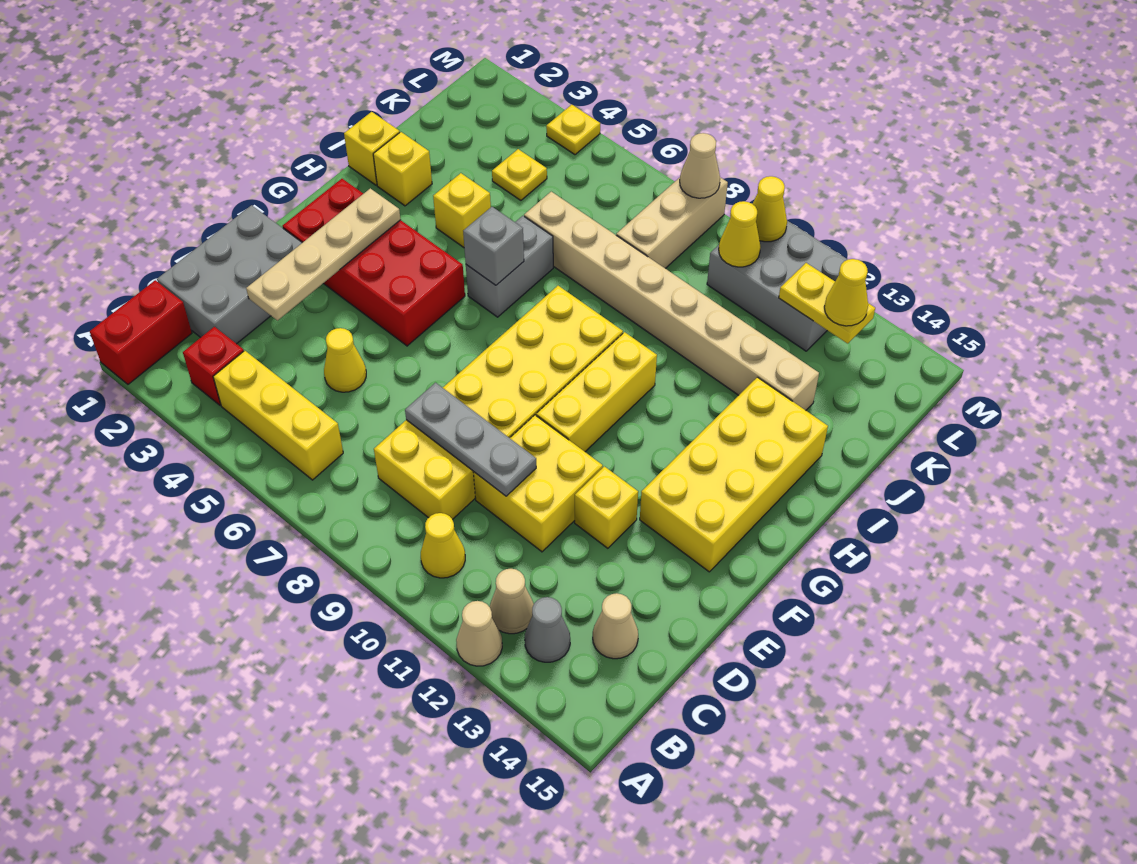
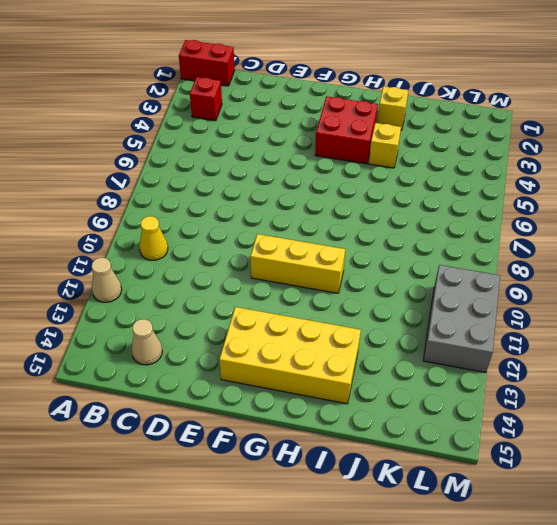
red brick G3:H4 level 1 -> red brick F2:G5 level 1
none -> yellow brick B4:B6 level 1
none -> tan cone B12 level 1
none -> grey cone B13 level 1
none -> grey brick C1:E2 level 1

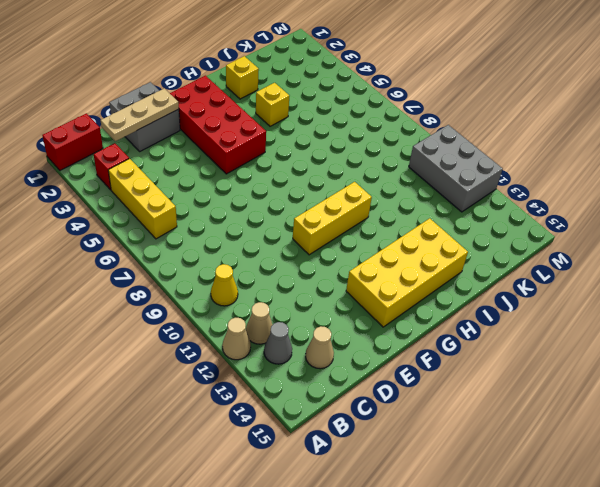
tan plate C2:E2 level 2 -> none
grey brick D1:E2 level 1 -> grey brick C1:E2 level 1
none -> yellow brick C8:H9 level 1
none -> yellow cone D5 level 1
none -> yellow brick D10:E11 level 1
none -> yellow brick E12 level 1

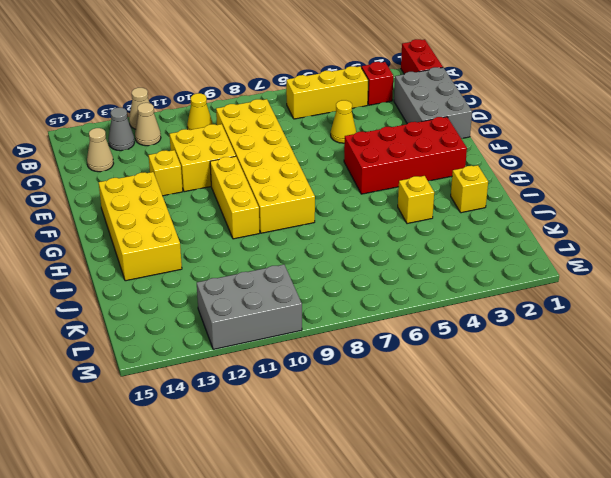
none -> grey brick H6:I6 level 1
none -> yellow brick I1 level 1
none -> tan brick J6:J13 level 1
none -> yellow plate K4 level 1

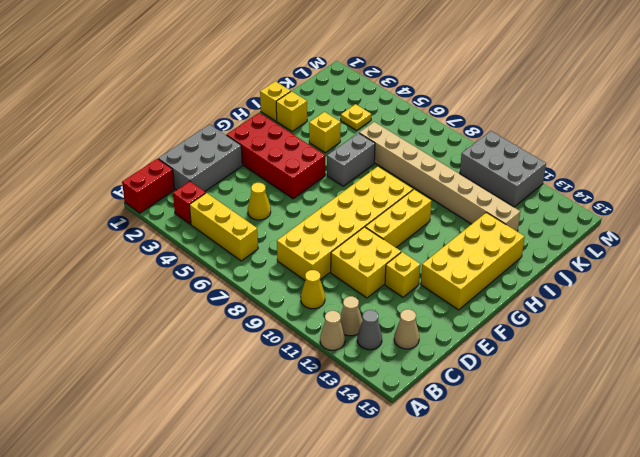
none -> tan brick K8:M8 level 1
none -> yellow plate M4 level 1
none -> tan plate D3:G3 level 2
none -> grey plate D8:D10 level 2

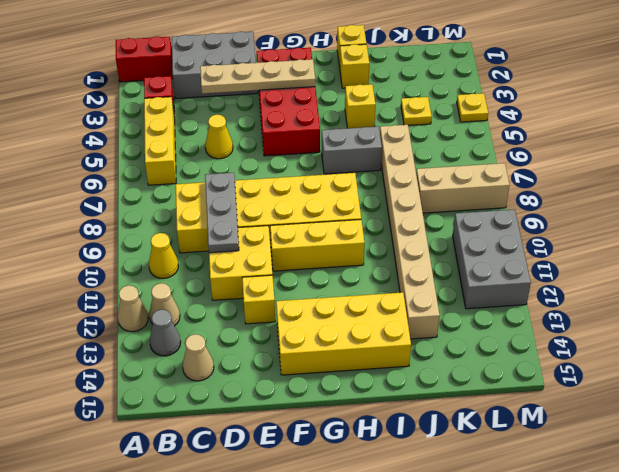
none -> grey brick H6 level 2
none -> yellow cone L10 level 2
none -> yellow plate L12:L13 level 2
none -> tan cone M8 level 2

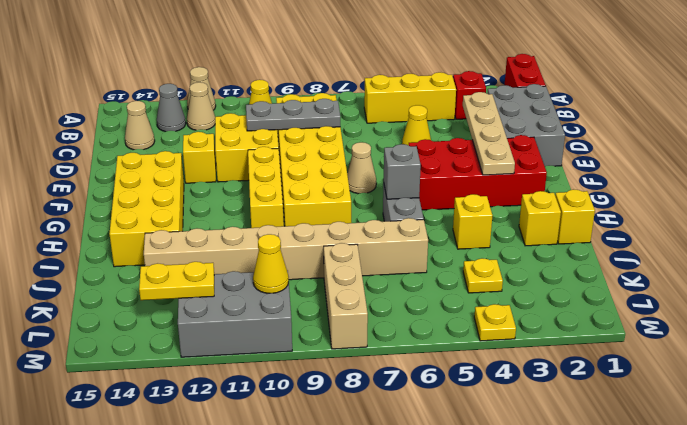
tan cone F7 level 1 -> tan cone M8 level 2
none -> yellow cone M10 level 2
none -> yellow cone L13 level 3

